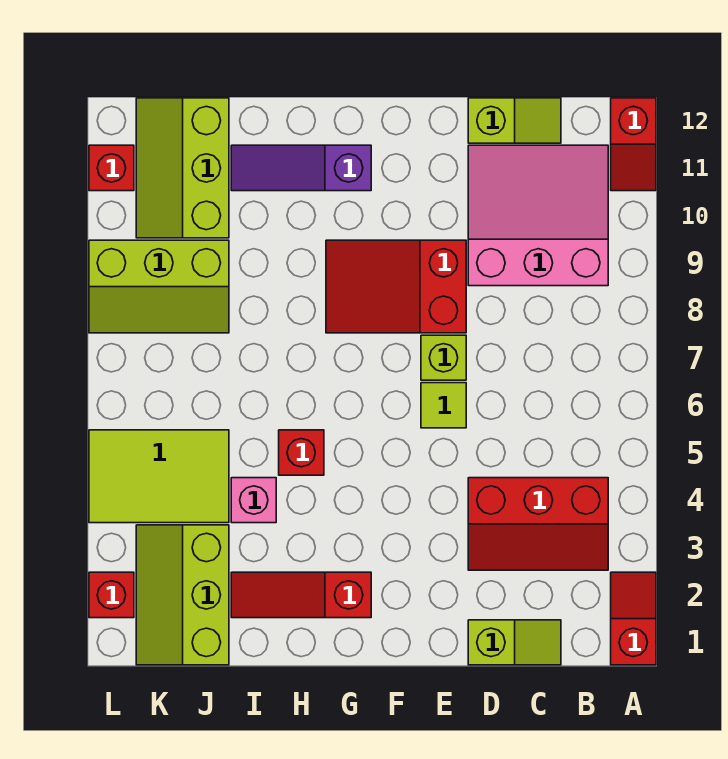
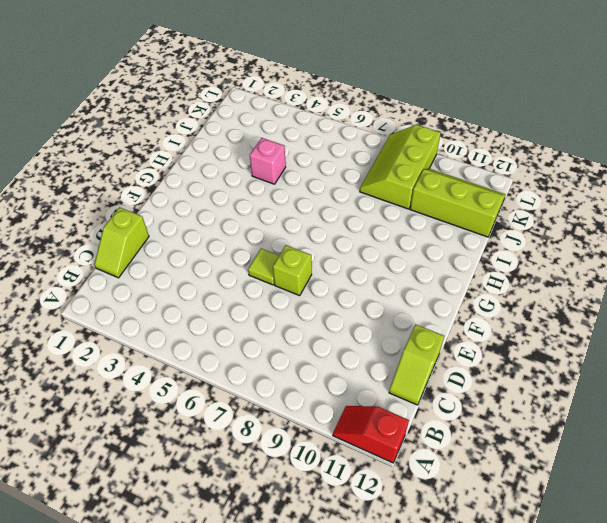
none -> red slope A1:A2 level 1 top 1
none -> red slope B3:D4 level 1 top 4
none -> pink slope B9:D11 level 1 top 9

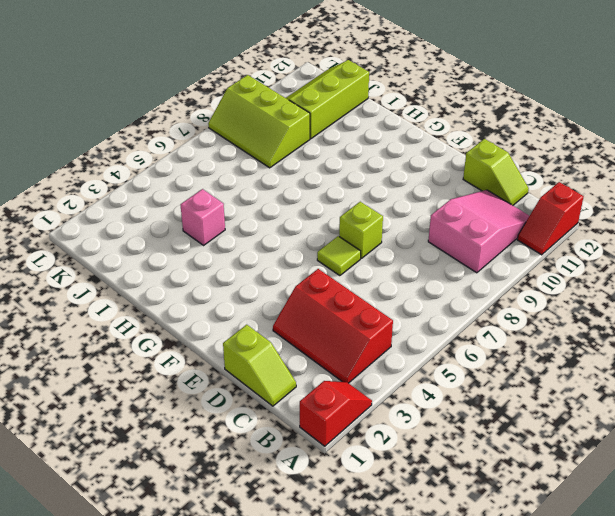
pink slope B9:C11 level 1 top 9 -> pink slope B9:D11 level 1 top 9
none -> red slope E8:G9 level 1 top E
none -> red slope G2:I2 level 1 top G
none -> purple slope G11:I11 level 1 top G

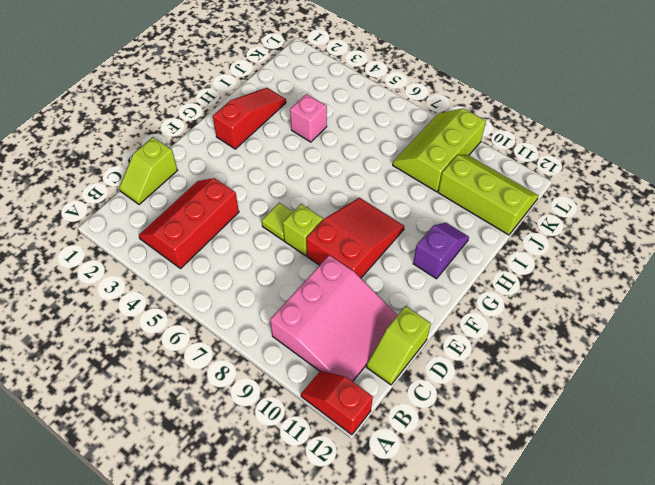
purple slope G11:H11 level 1 top G -> purple slope G11:I11 level 1 top G
none -> red slope A1:A2 level 1 top 1
none -> red brick H5 level 1
none -> lime slope J1:K3 level 1 top J

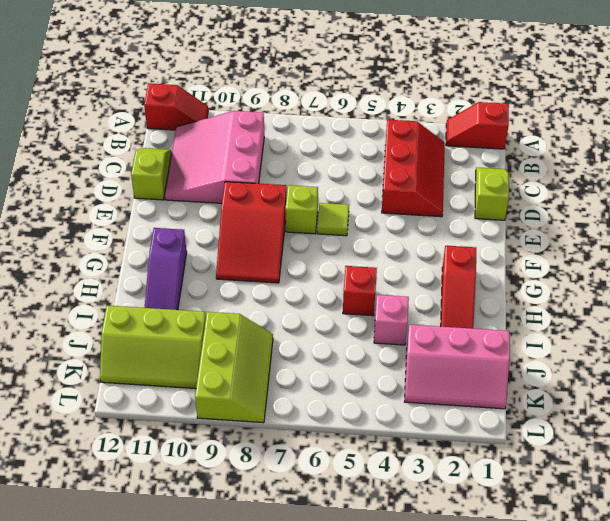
pink slope J1:K3 level 1 top J -> lime slope J1:K3 level 1 top J
none -> lime tile J4:L5 level 1
none -> red brick L2 level 1
none -> red brick L11 level 1

